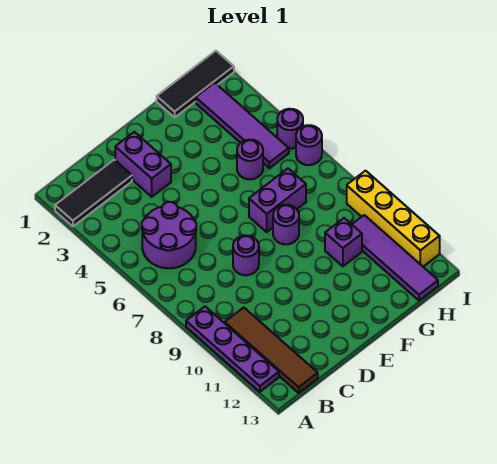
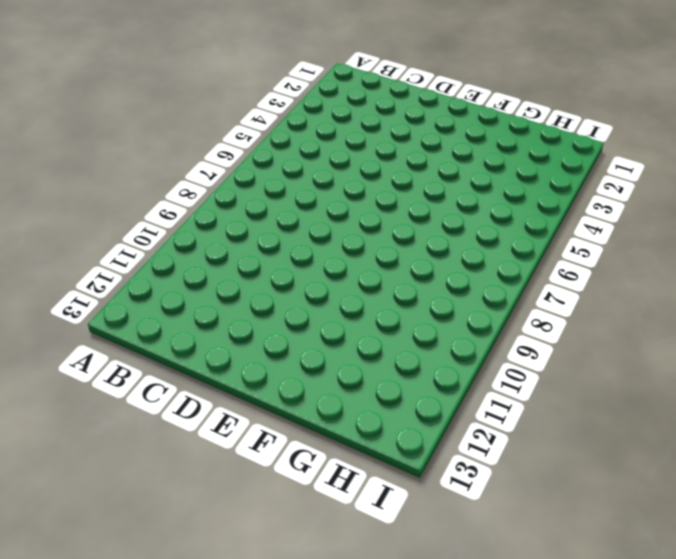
none -> black tile A2:C2 level 1
none -> purple plate A9:A12 level 1
none -> purple round brick B5:C6 level 1

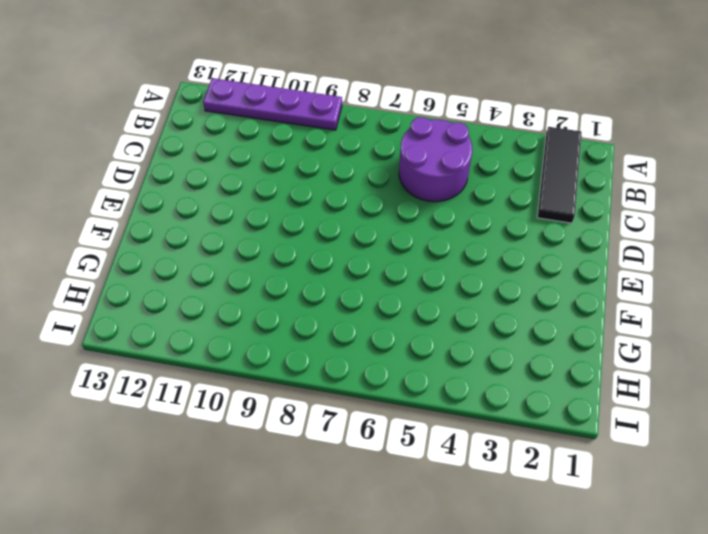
none -> brown tile B10:B13 level 1
none -> purple brick D2:D3 level 1
none -> purple round brick D8 level 1

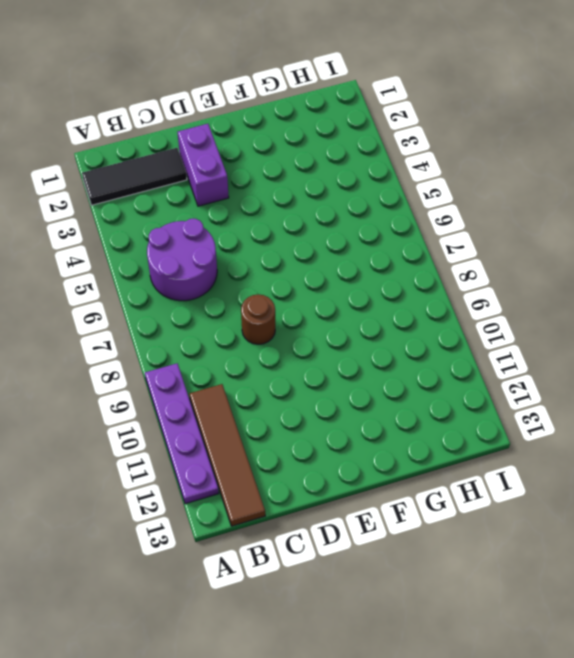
brown round brick D8 level 1 -> purple round brick D8 level 1
none -> purple brick F7:G7 level 1
none -> purple round brick F8 level 1
none -> black tile G1:I1 level 1

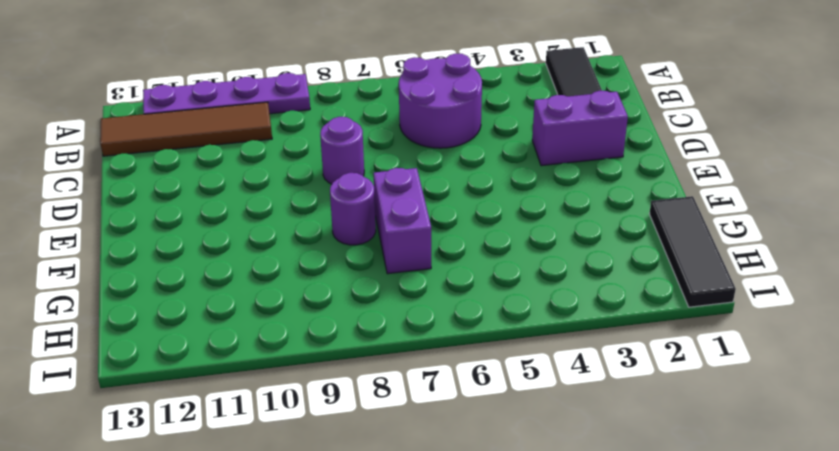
none -> purple round brick G5 level 1
none -> purple brick G10 level 1
none -> purple tile H2:H5 level 1

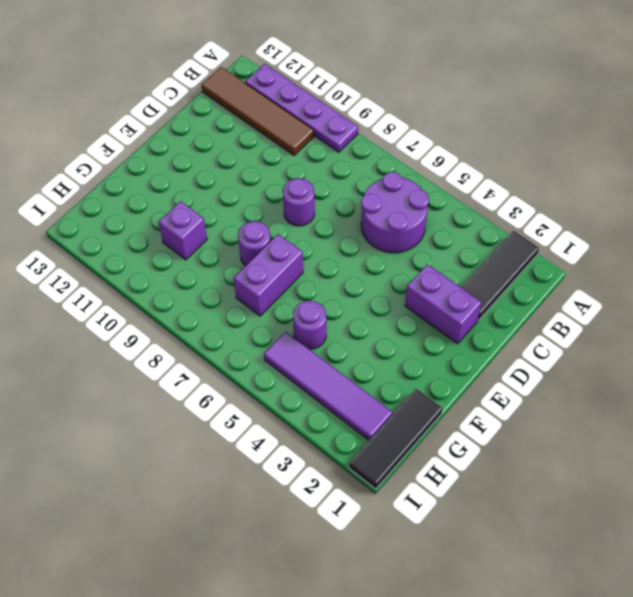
none -> purple tile H10:H13 level 1
none -> purple round brick I5 level 1
none -> purple round brick I6 level 1

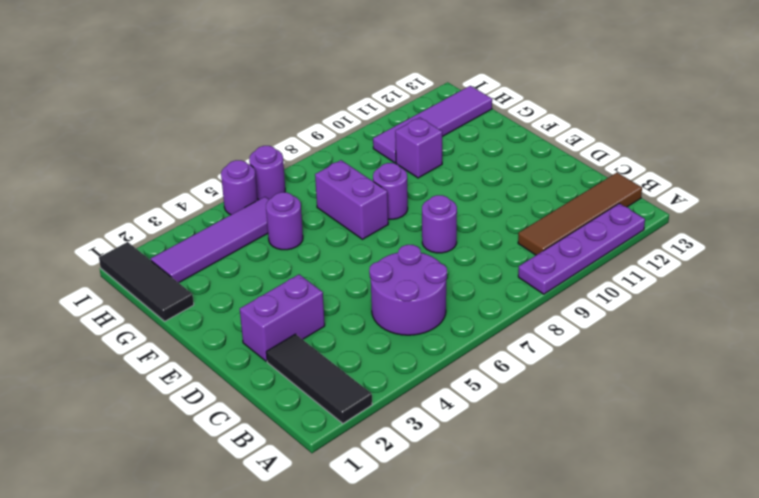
none -> yellow brick I9:I12 level 1

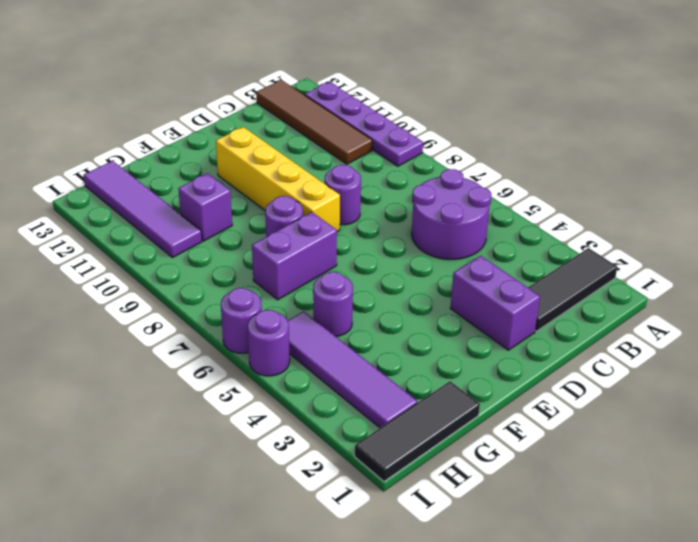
yellow brick E8:E11 level 1 -> yellow brick I9:I12 level 1

